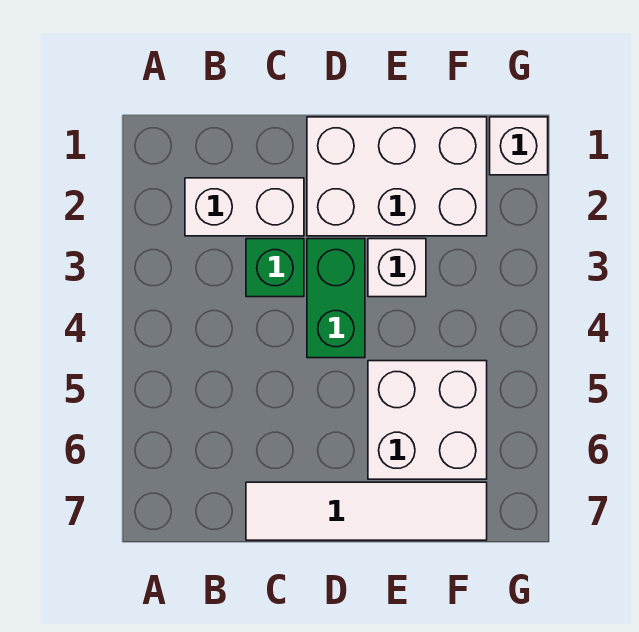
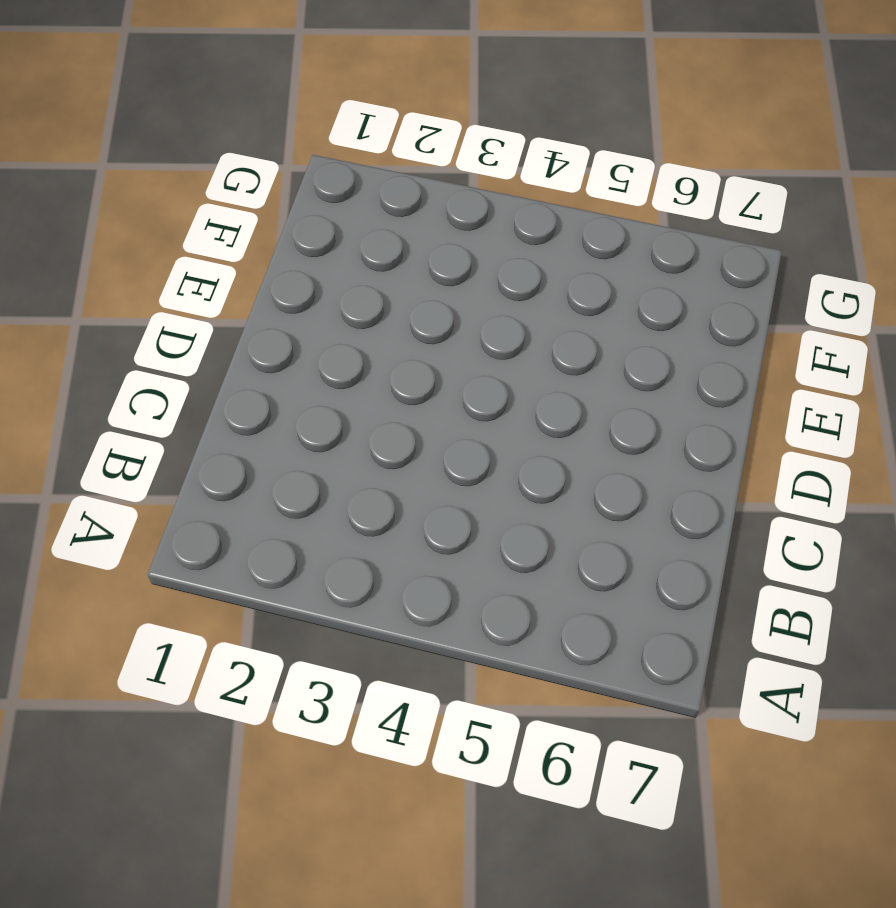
none -> white brick B2:C2 level 1
none -> green brick C3 level 1

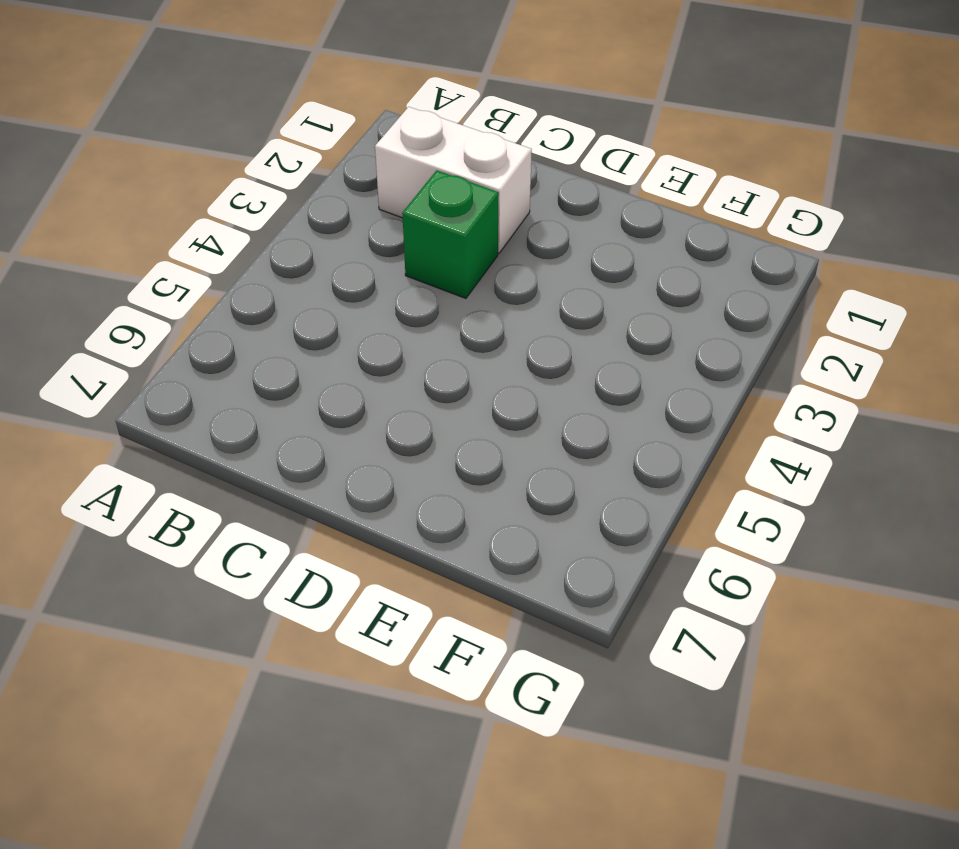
none -> white tile C7:F7 level 1
none -> white brick D1:F2 level 1

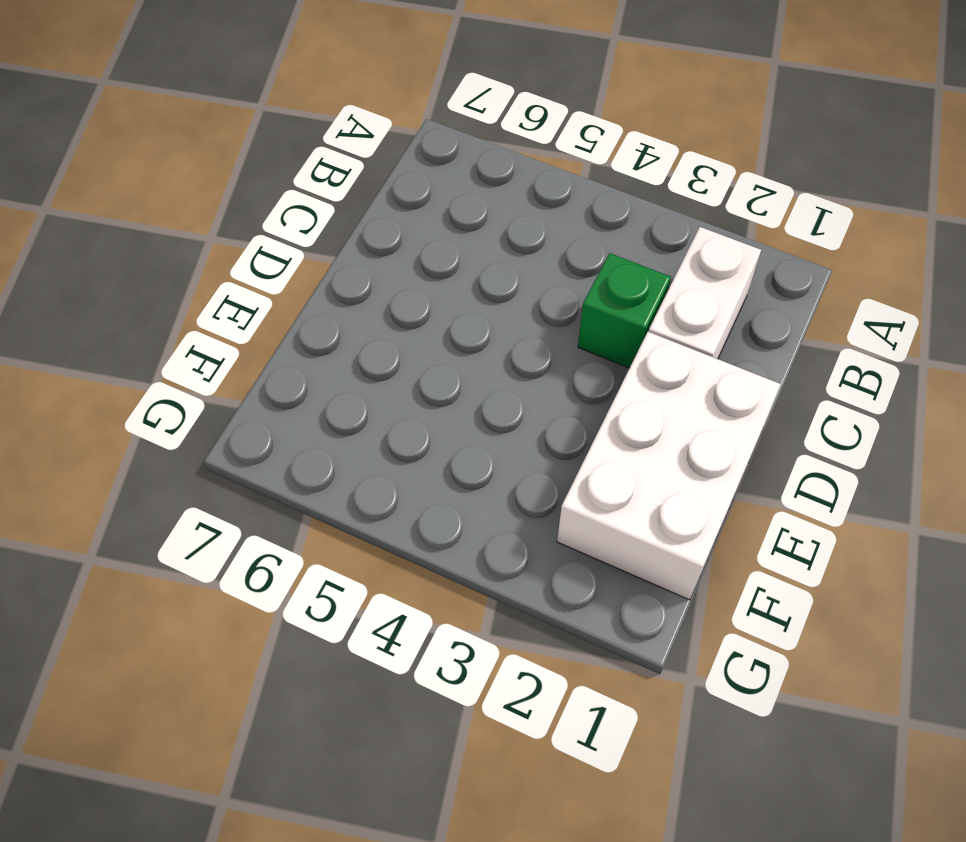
none -> white tile C7:F7 level 1
none -> green brick D3:D4 level 1

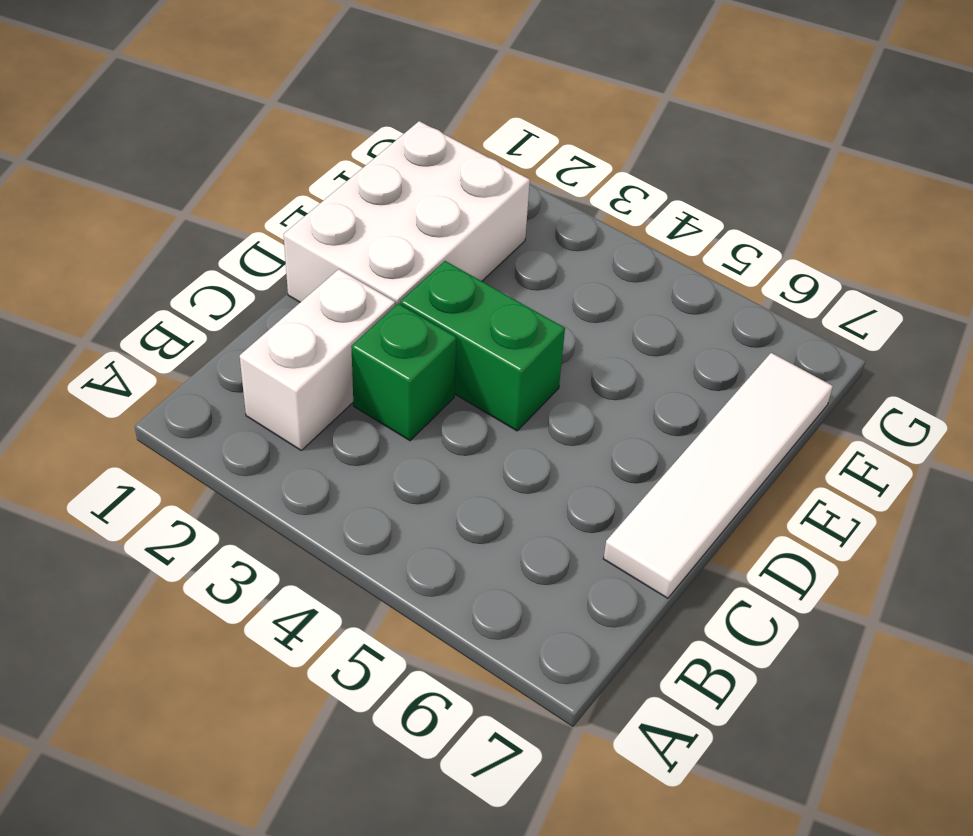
none -> white brick E3 level 1
none -> white brick E5:F6 level 1

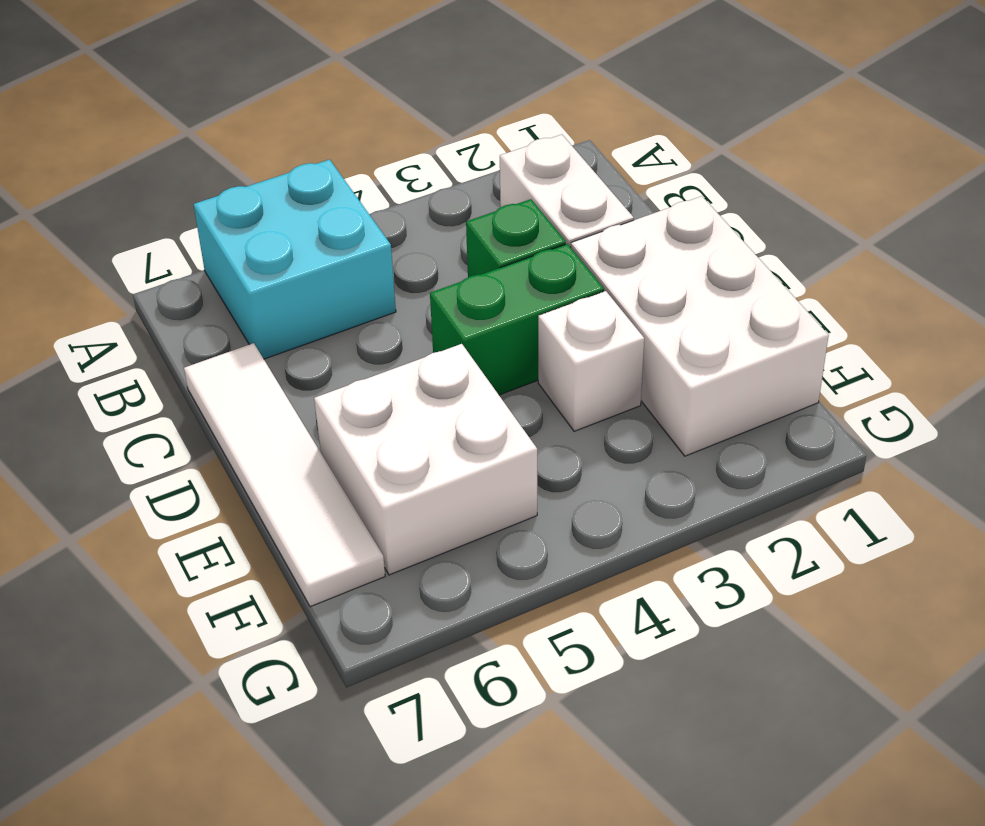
cyan brick A5:B6 level 1 -> none
none -> white brick G1 level 1

